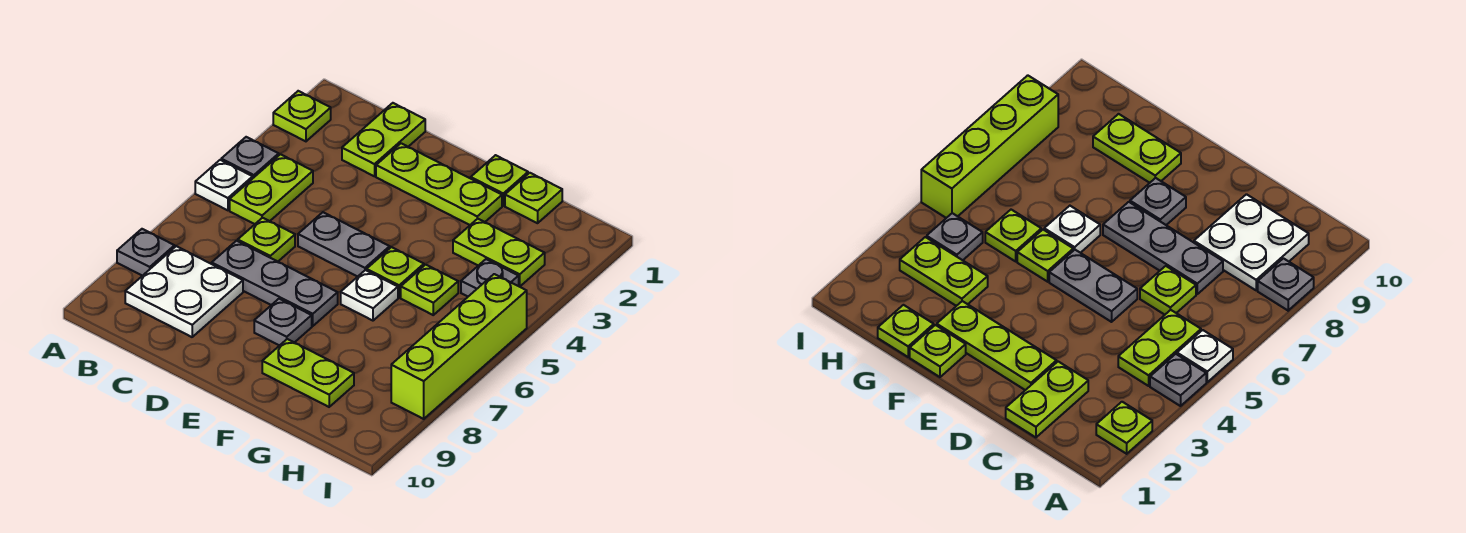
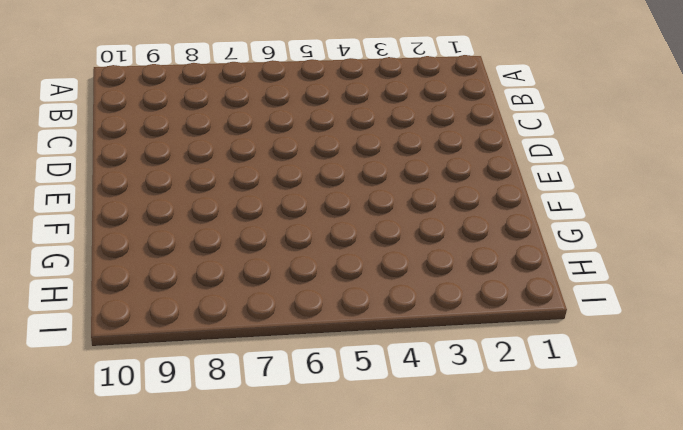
none -> lime plate A2 level 1
none -> grey plate A4 level 1
none -> white plate A5 level 1

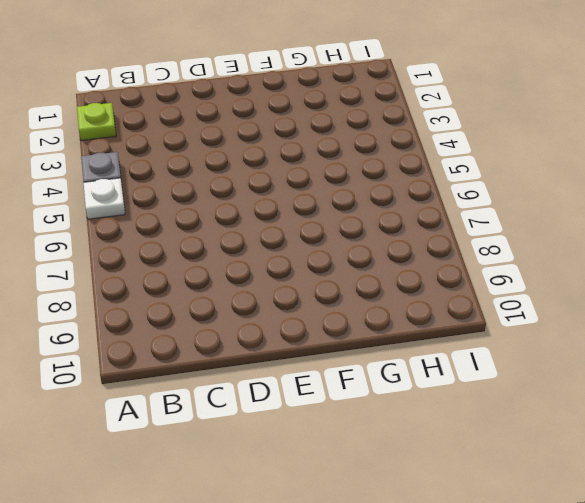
none -> grey plate A8 level 1
none -> lime plate B4:B5 level 1
none -> white plate B8:C9 level 1

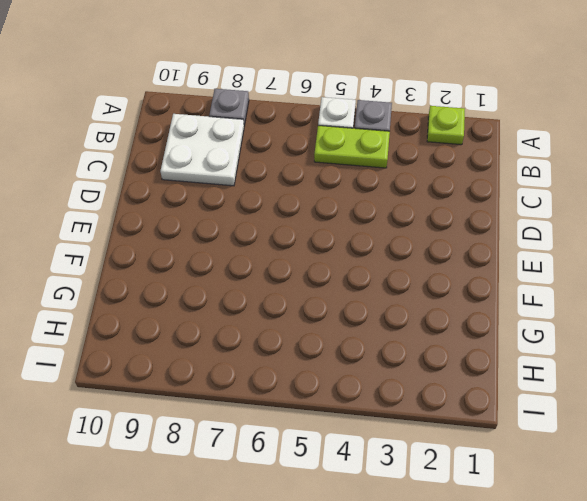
none -> lime plate C1:C2 level 1
none -> lime plate C6 level 1
none -> grey plate C7:E7 level 1

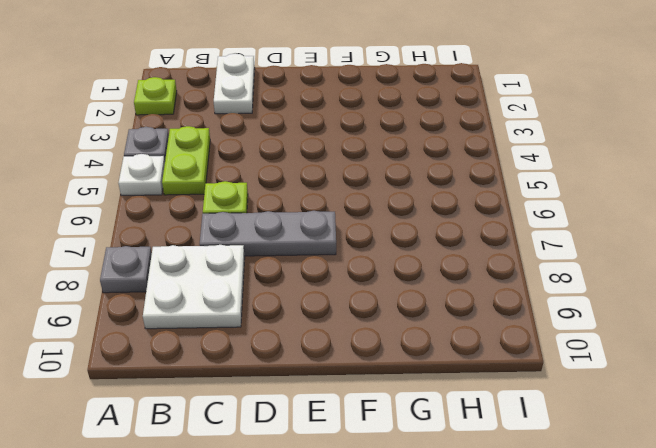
white plate C1:C2 level 1 -> lime plate C1:C2 level 1
none -> lime plate D2:F2 level 1
none -> grey plate D5:E5 level 1
none -> grey plate E8 level 1

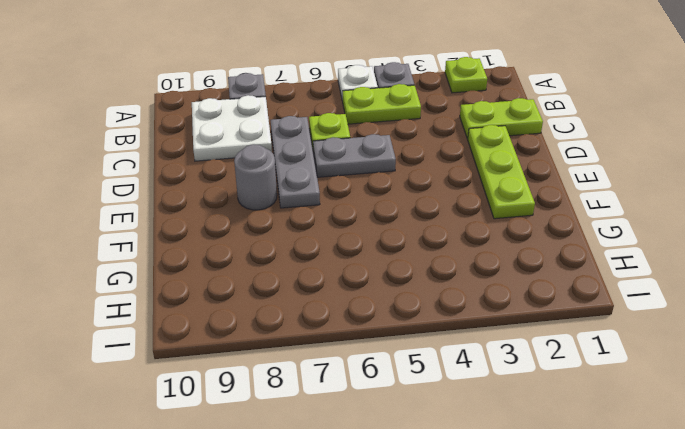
grey plate D5:D6 level 1 -> grey plate D5:E5 level 1
grey round brick E8 level 1 -> grey plate E8 level 1
none -> lime plate F1 level 1
none -> lime plate F5 level 1
none -> white plate F6 level 1

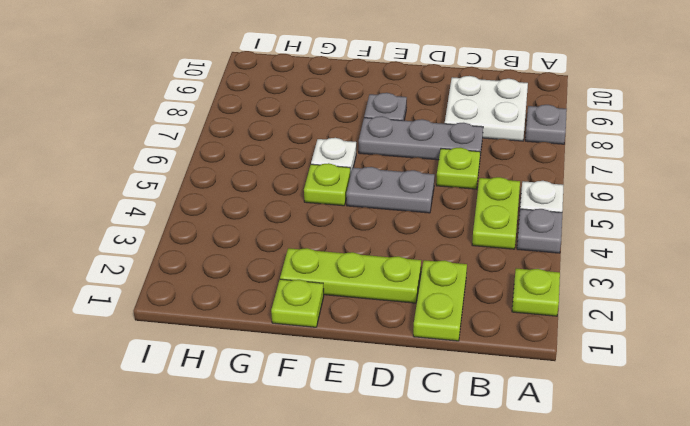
none -> lime plate F9:G9 level 1
none -> lime plate G1 level 1
none -> lime plate G3:H3 level 1

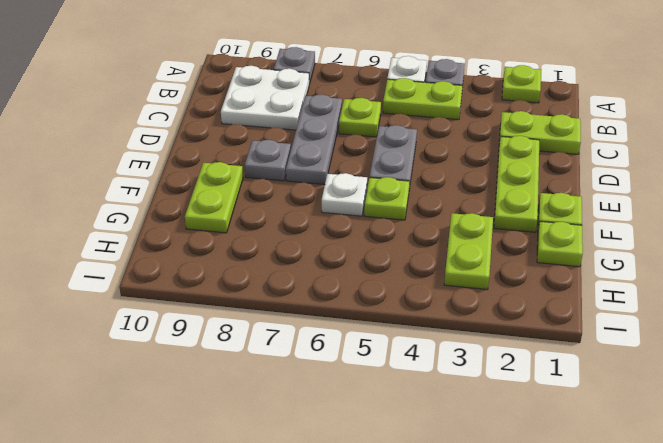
none -> lime plate G5 level 1
none -> grey plate H4 level 1
none -> lime brick I5:I8 level 1

